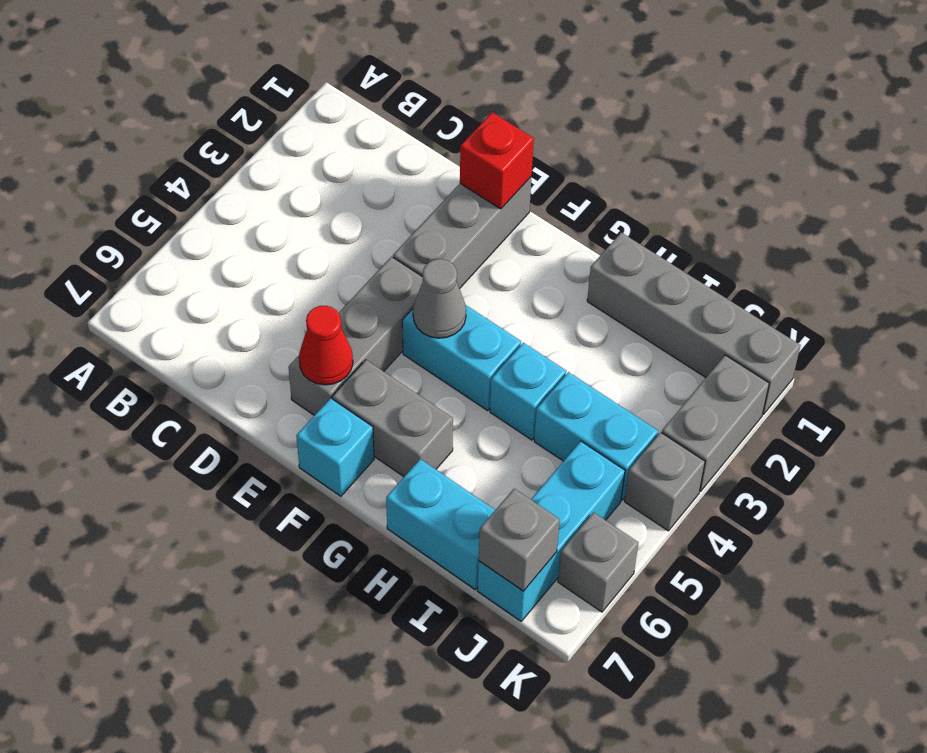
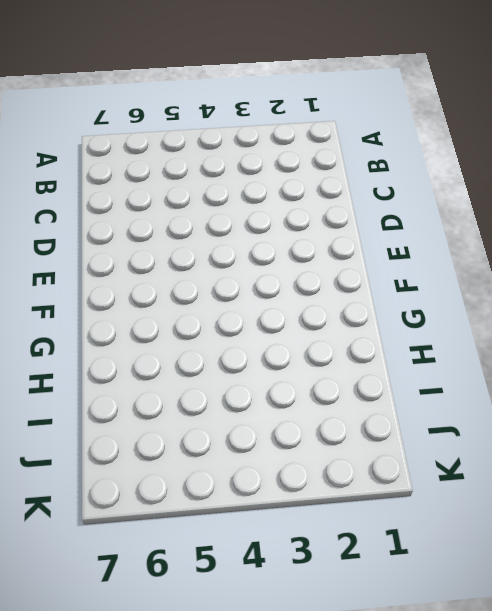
none -> grey brick E1:E3 level 1
none -> grey brick E4:E6 level 1
none -> cyan brick F4:G4 level 1

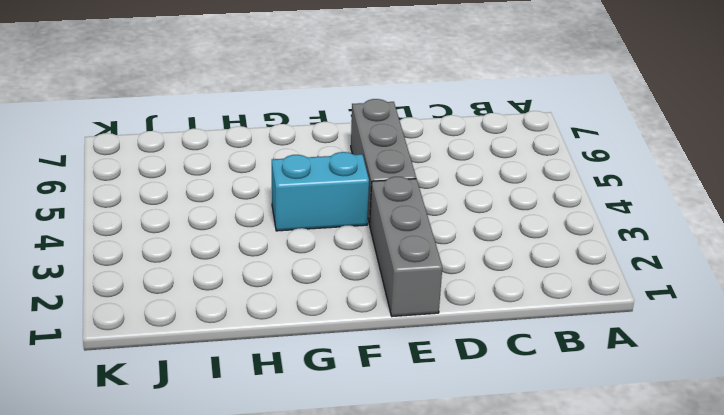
none -> grey brick F6:G6 level 1
none -> cyan brick F7 level 1
none -> grey brick H1:K1 level 1

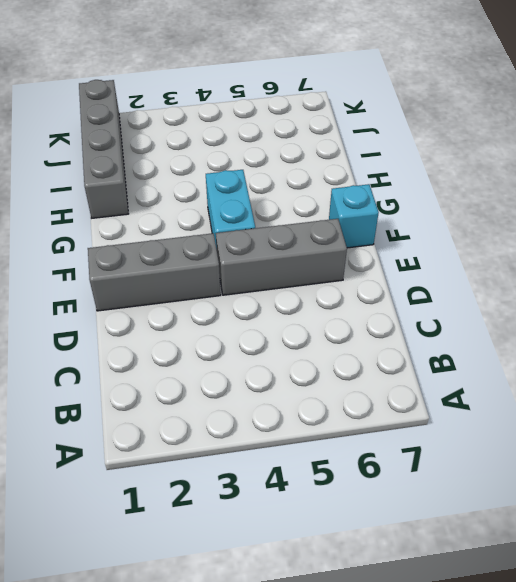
none -> grey brick F6:G6 level 1
none -> cyan brick H4 level 1
none -> cyan brick H7:I7 level 1

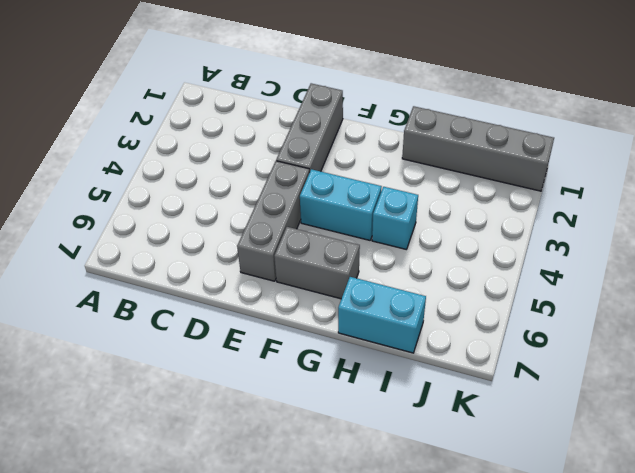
none -> cyan brick F7 level 1
none -> cyan brick I4:J4 level 1
none -> cyan brick J5:J7 level 1

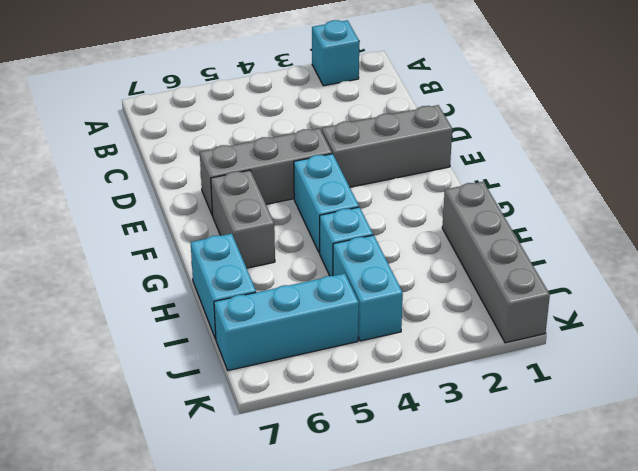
cyan brick A2 level 1 -> cyan brick F7 level 1
none -> grey brick K2:K3 level 1
none -> grey brick K4 level 1
none -> grey brick K6 level 1

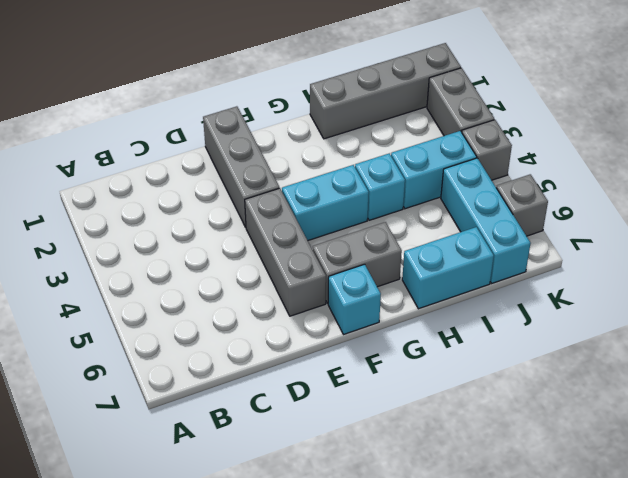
none -> red brick E1 level 2
none -> red cone E6 level 2
none -> grey cone F4 level 2

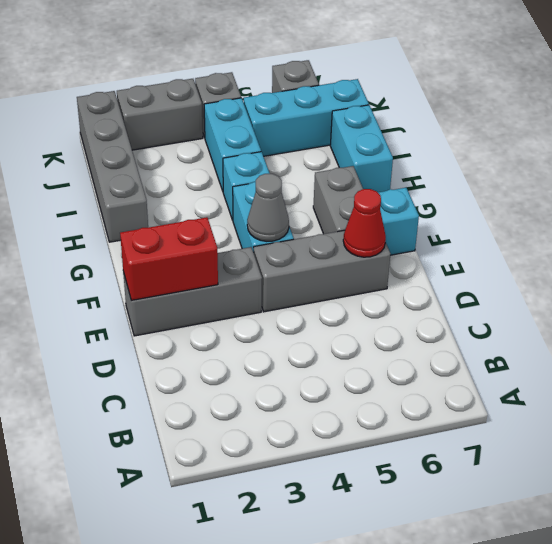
red brick E1:E2 level 2 -> red brick E1 level 2
none -> grey brick J7 level 2

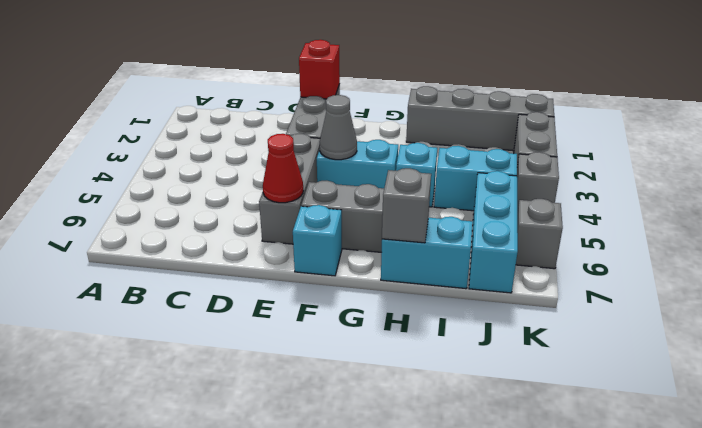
grey brick H7 level 2 -> grey brick J7 level 2

